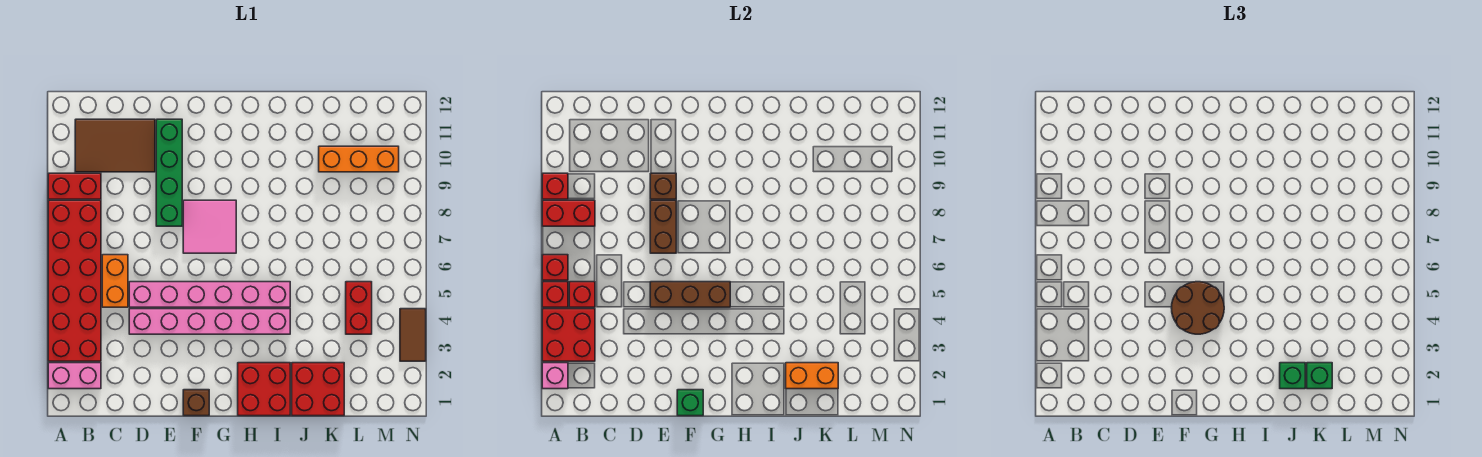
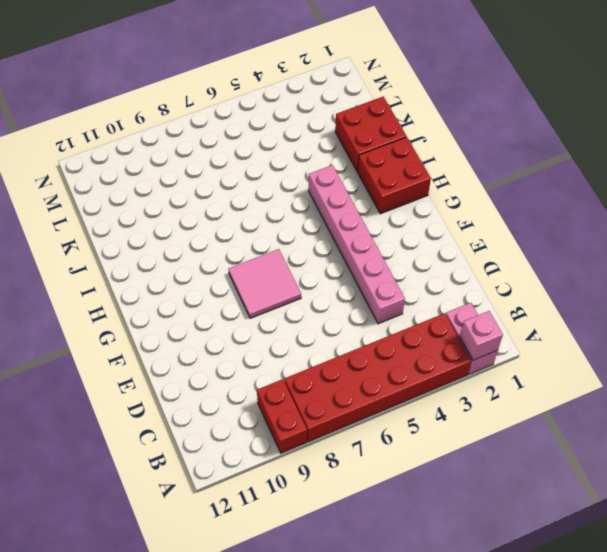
none -> brown tile B10:D11 level 1
none -> orange brick C5:C6 level 1
none -> pink brick D5:I5 level 1
none -> green brick E8:E11 level 1

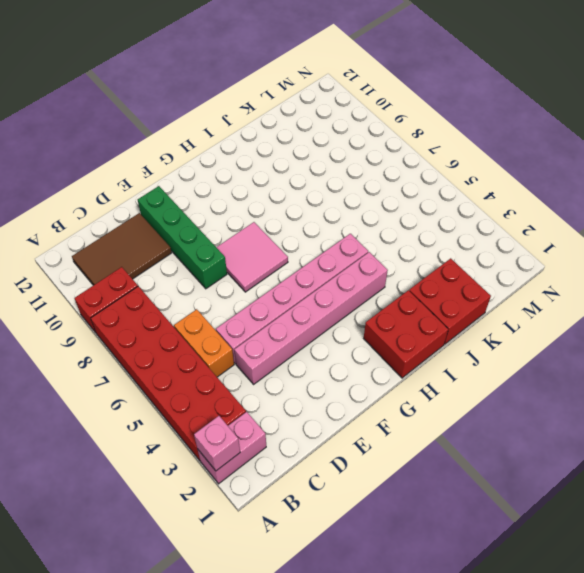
none -> brown brick F1 level 1
none -> orange brick K10:M10 level 1
none -> red brick L4:L5 level 1
none -> brown tile N3:N4 level 1

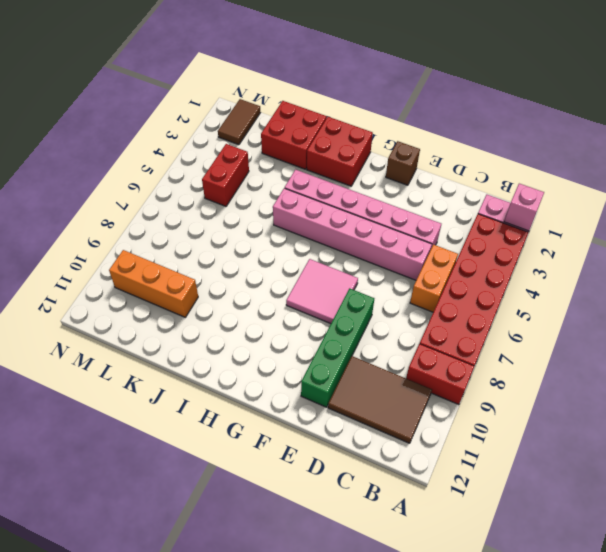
brown tile M1:M2 level 1 -> brown tile N3:N4 level 1
none -> red brick A3:B4 level 2
none -> red brick A5 level 2
none -> red brick A6 level 2
none -> red brick A8:B8 level 2

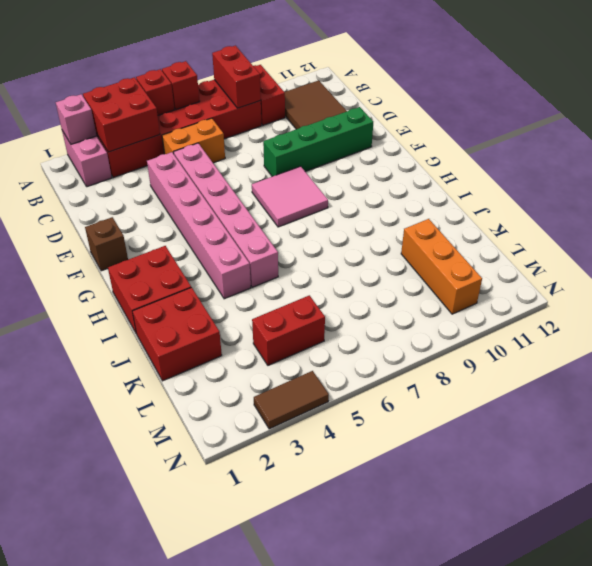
none -> red brick A9 level 2
none -> red brick B5 level 2
none -> brown brick E5:G5 level 2
none -> brown brick E7:E8 level 2

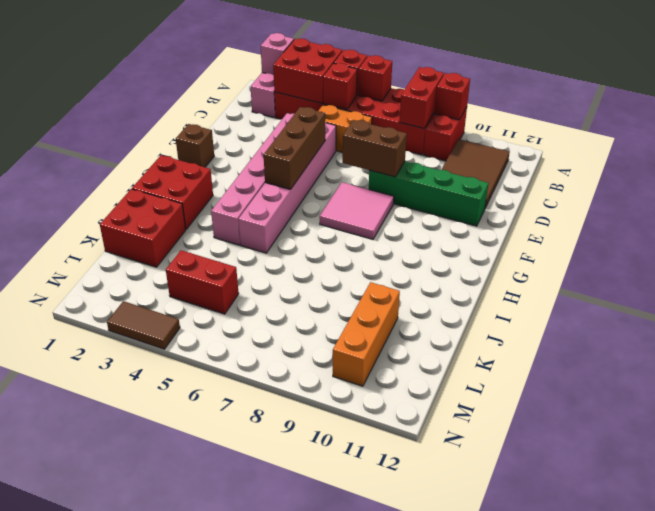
none -> brown brick E9 level 2
none -> green brick F1 level 2
none -> orange brick J2:K2 level 2
none -> brown round brick F4:G5 level 3

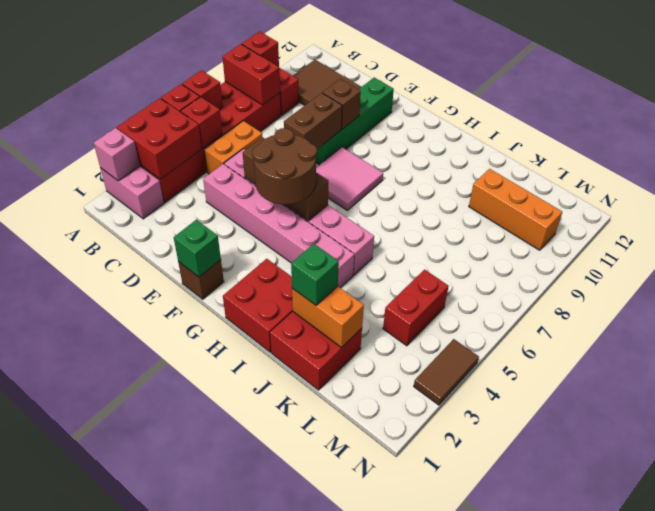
none -> green brick K2 level 3

